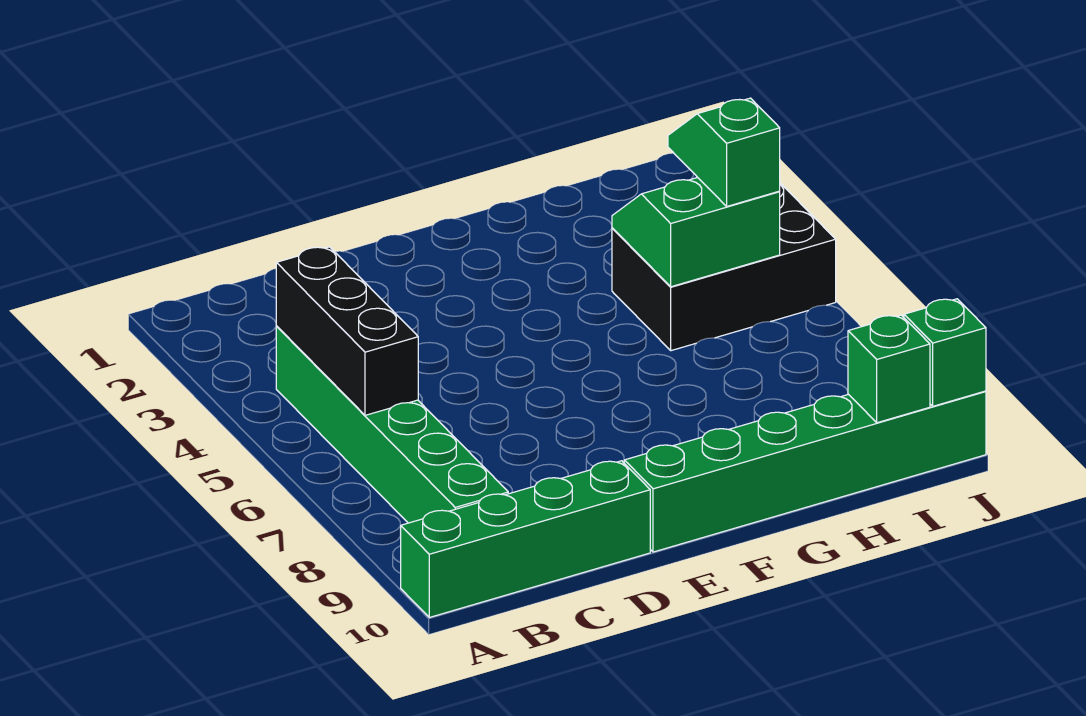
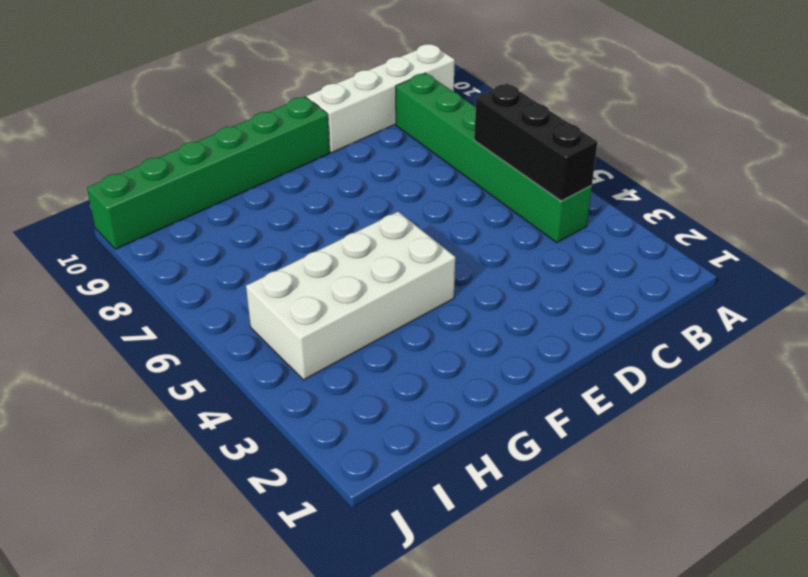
white brick A10:D10 level 1 -> green brick A10:D10 level 1
white brick F4:I5 level 1 -> black brick H4:J5 level 1
none -> green slope H4:I5 level 2 top 5
none -> green brick I10 level 2

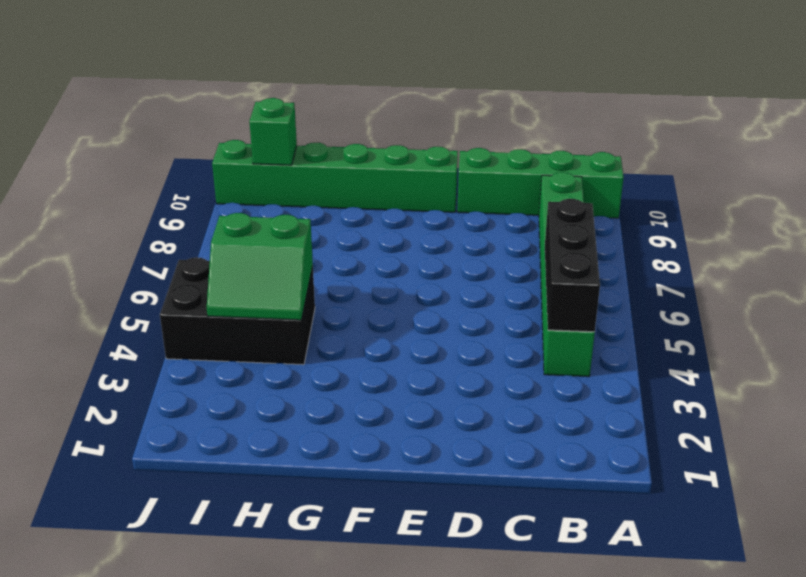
none -> green brick J10 level 2
none -> green slope I4:I5 level 3 top 5

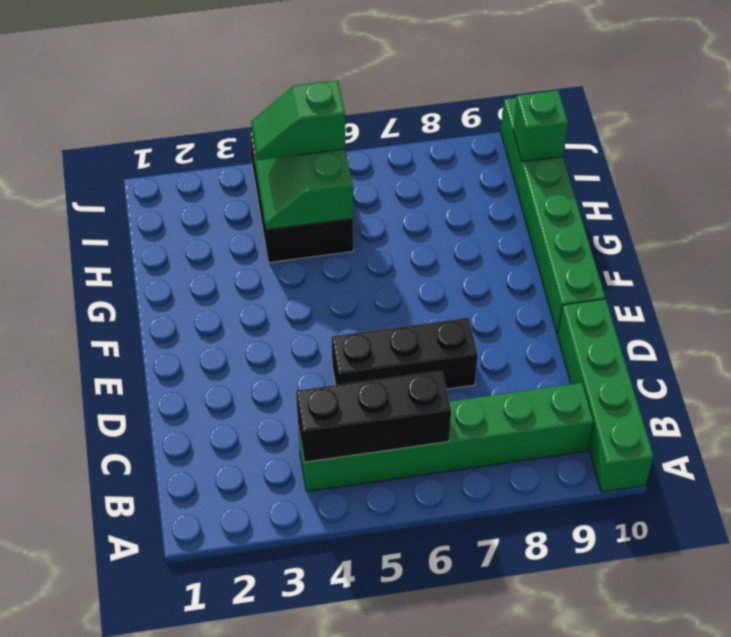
black brick D5:D7 level 1 -> none
none -> green brick J10 level 2

